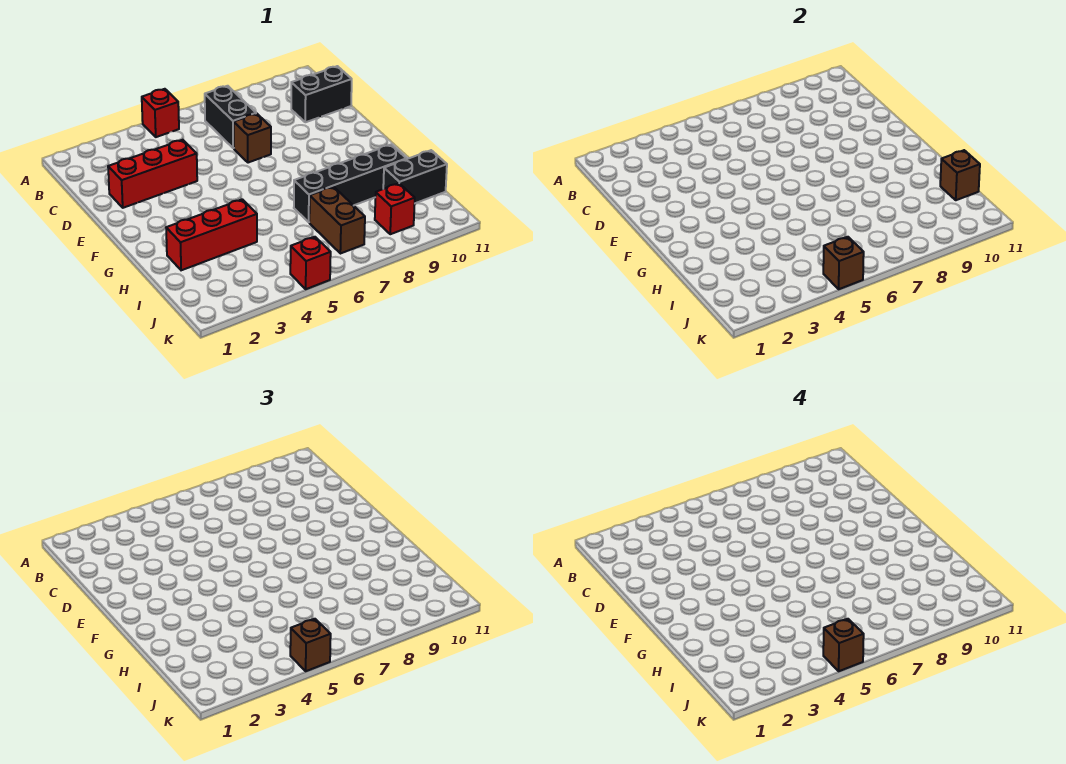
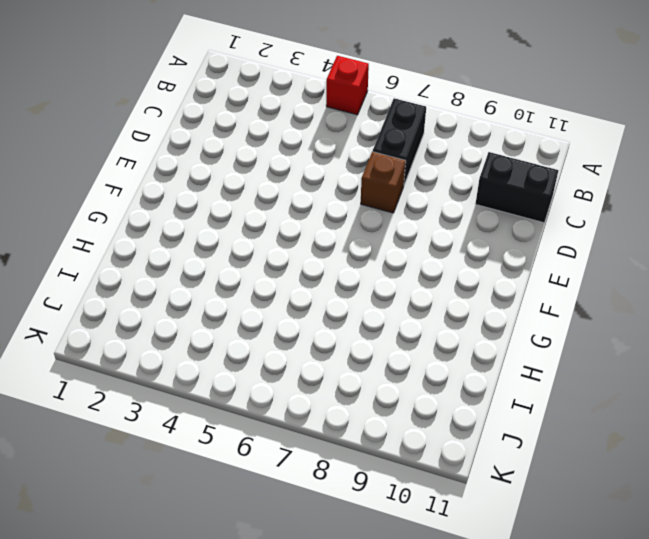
none -> red brick D2:D4 level 1
none -> red brick H2:H4 level 1
none -> black brick H7:H10 level 1

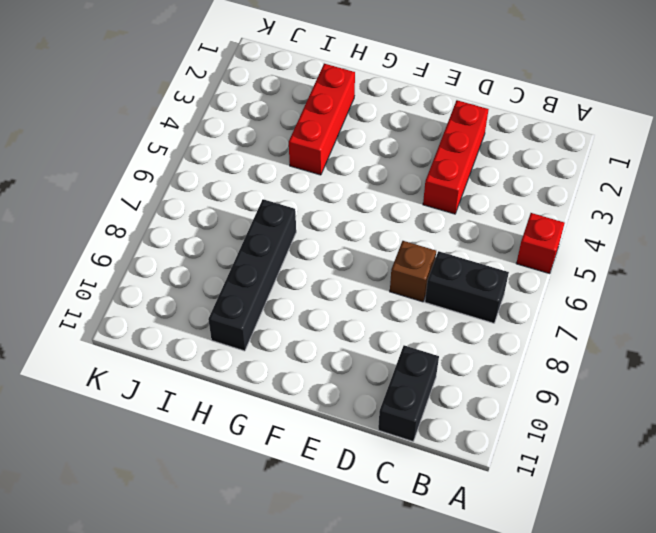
none -> brown brick I7:J7 level 1
none -> black brick I10:I11 level 1
none -> red brick J9 level 1

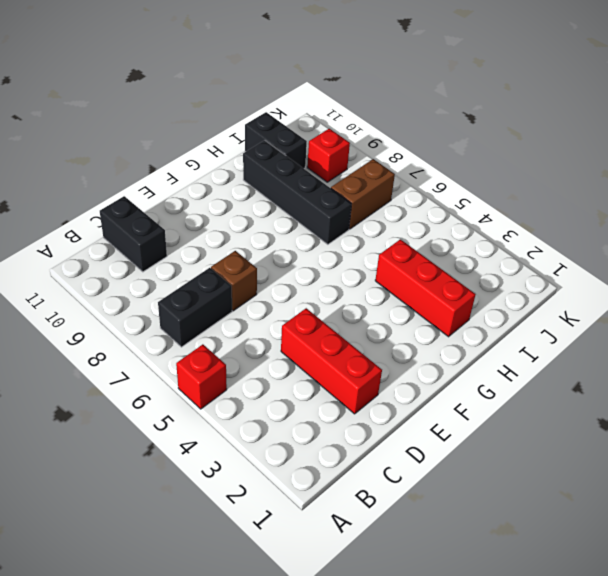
none -> red brick K5 level 1
none -> brown brick I11 level 2
none -> brown brick K5 level 2

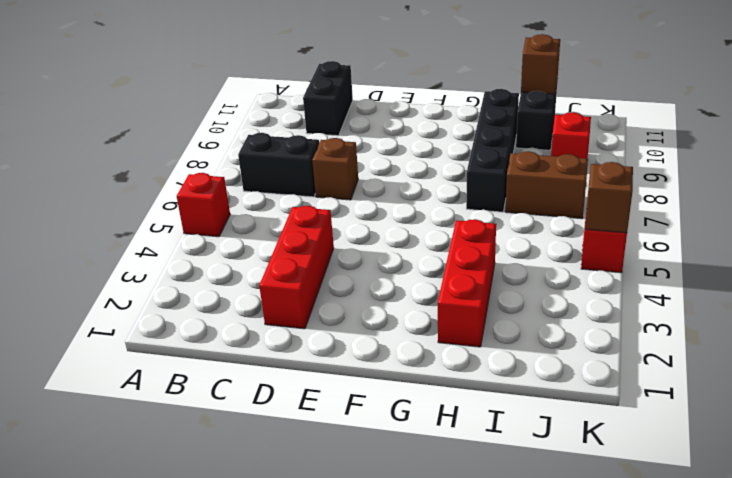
none -> brown brick K5 level 3
none -> brown brick K5 level 4

